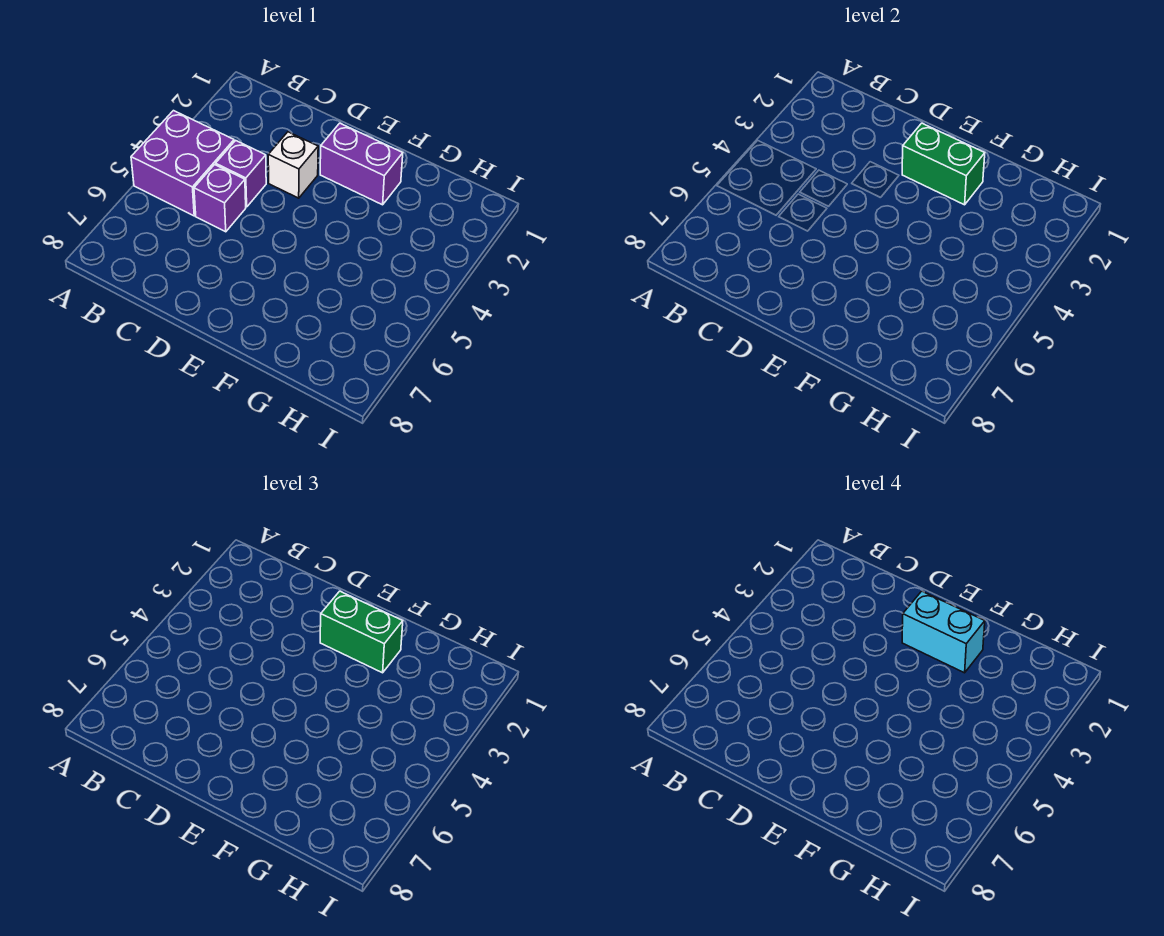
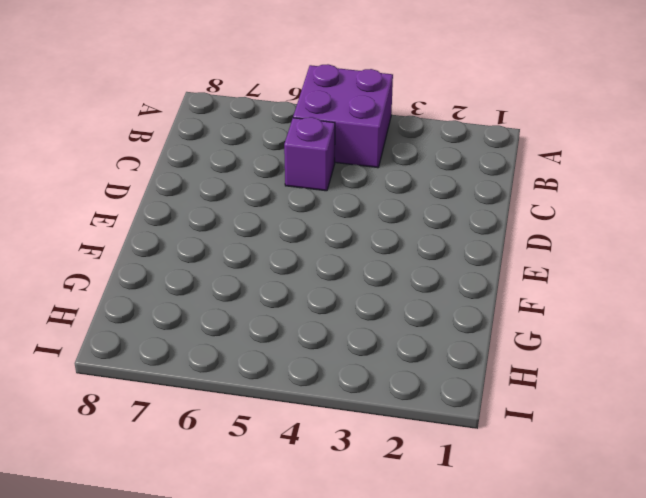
none -> purple brick C4 level 1
none -> white brick D3 level 1

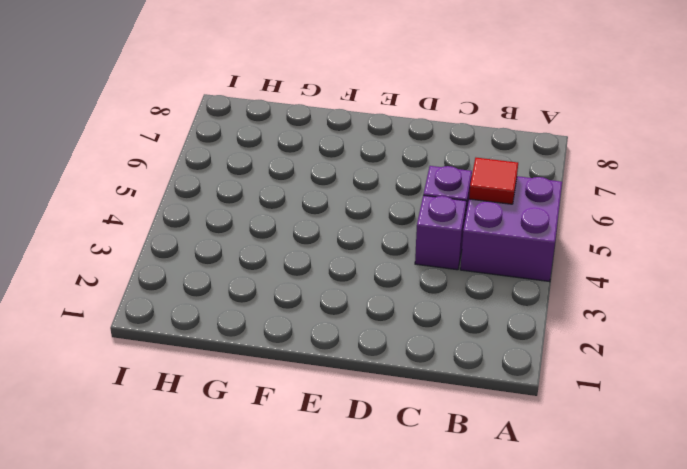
red tile B5 level 2 -> none
none -> white brick D3 level 1
none -> purple brick E2:F2 level 1

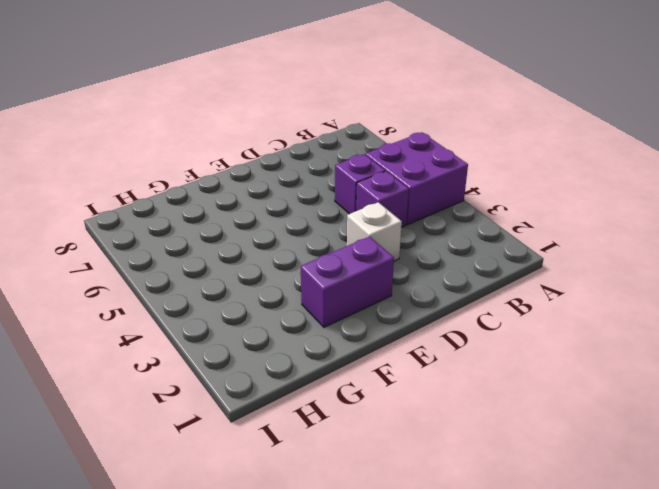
none -> green brick E2:F2 level 2
none -> green brick E2:F2 level 3

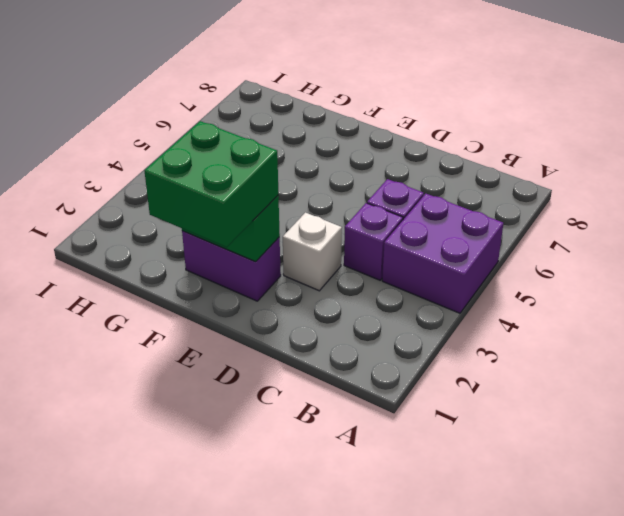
green brick E1:F2 level 3 -> green brick E2:F2 level 3
none -> cyan brick E2:F2 level 4

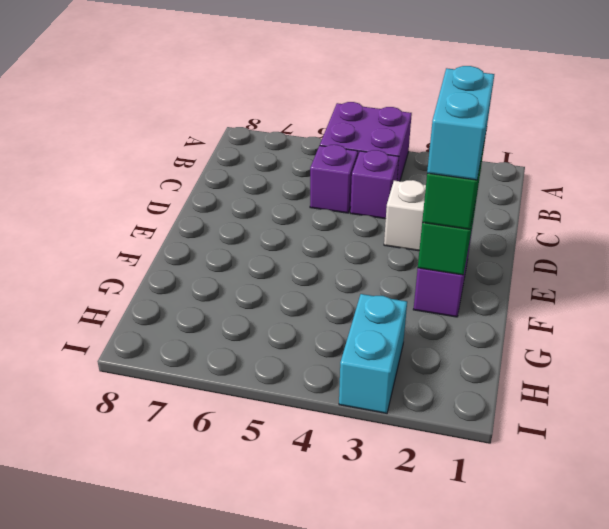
cyan brick H3:I3 level 1 -> none

